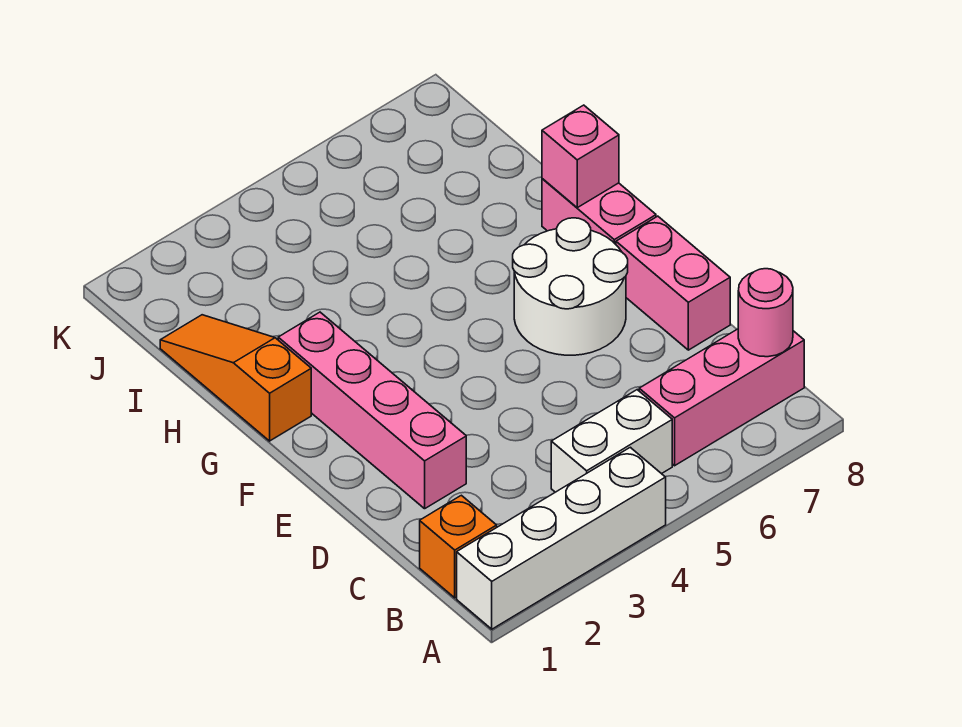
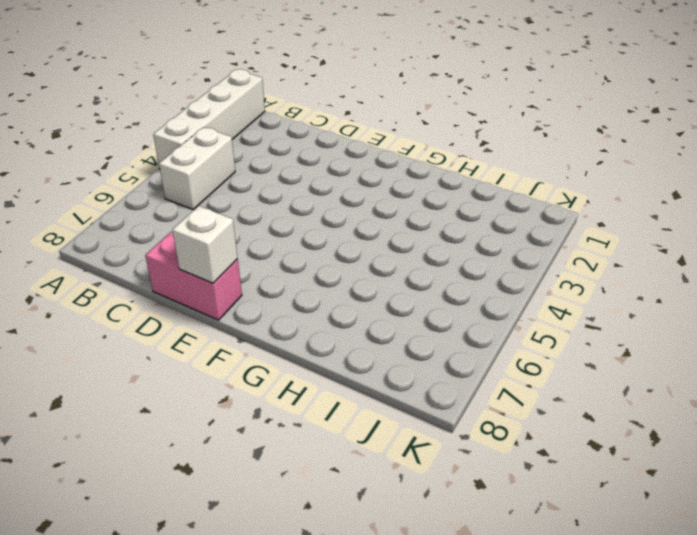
white brick E8 level 2 -> none
none -> orange brick B1 level 1
none -> pink brick B6:B8 level 1

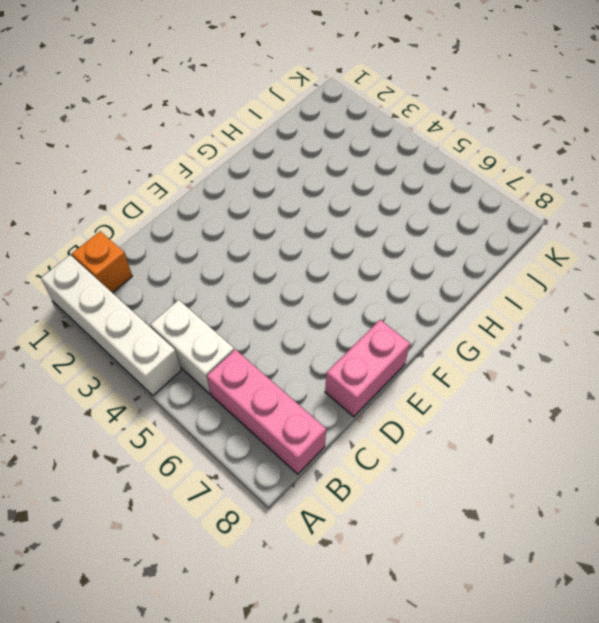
none -> pink brick D2:G2 level 1
none -> white round brick E6:F7 level 1

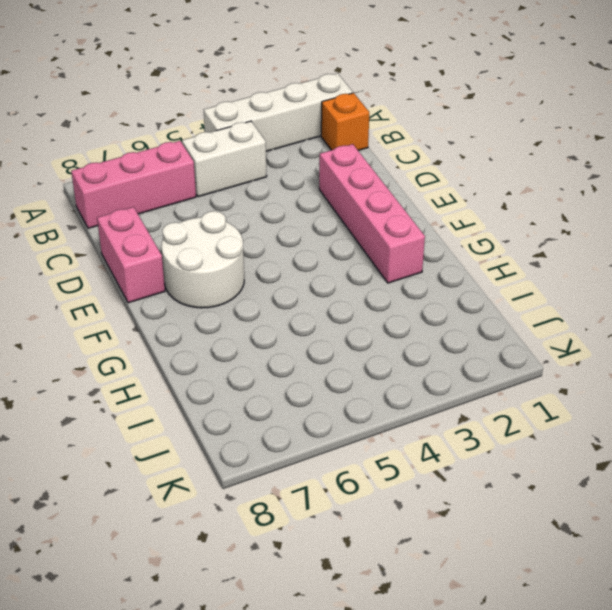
none -> pink brick F8:G8 level 1
none -> orange slope G1:I1 level 1 top G

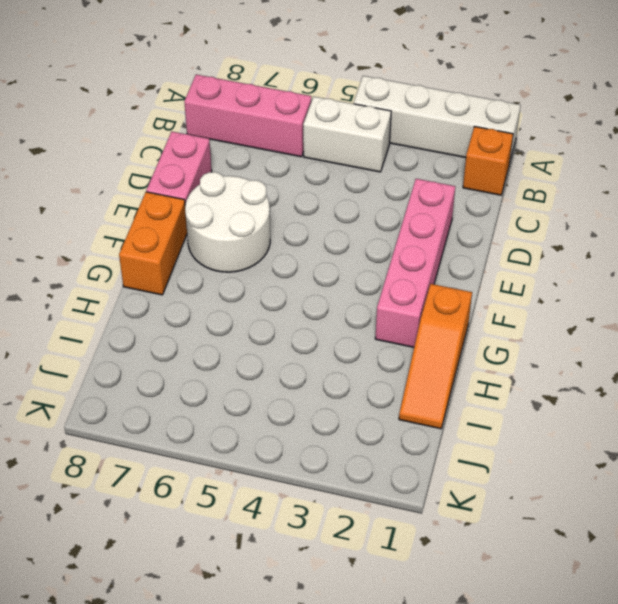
orange brick F8:G8 level 1 -> pink brick F8:G8 level 1
none -> pink round brick B8 level 2
none -> pink brick G8 level 2

